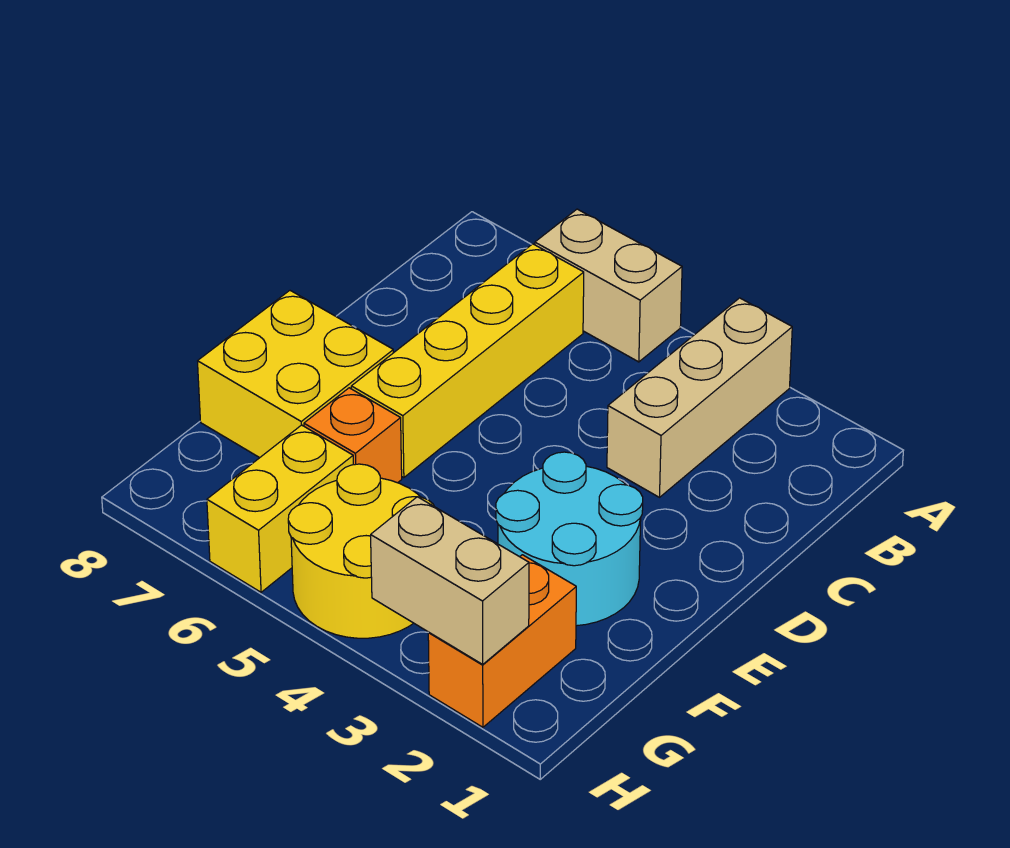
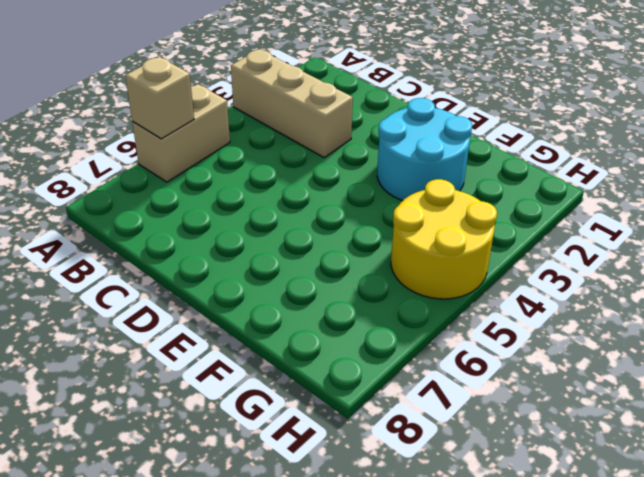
tan brick A6 level 2 -> none
none -> yellow brick B6:E6 level 1
none -> yellow brick E7:F8 level 1

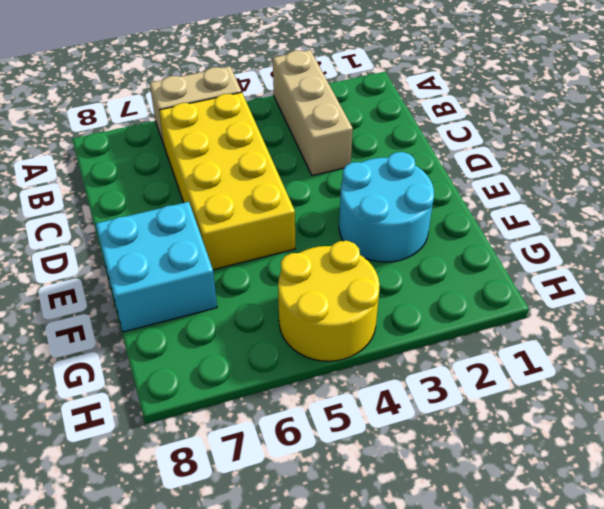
yellow brick B5:E6 level 1 -> yellow brick B6:E6 level 1
cyan brick E7:F8 level 1 -> yellow brick E7:F8 level 1
none -> orange brick F6 level 1
none -> orange brick G2:H2 level 1

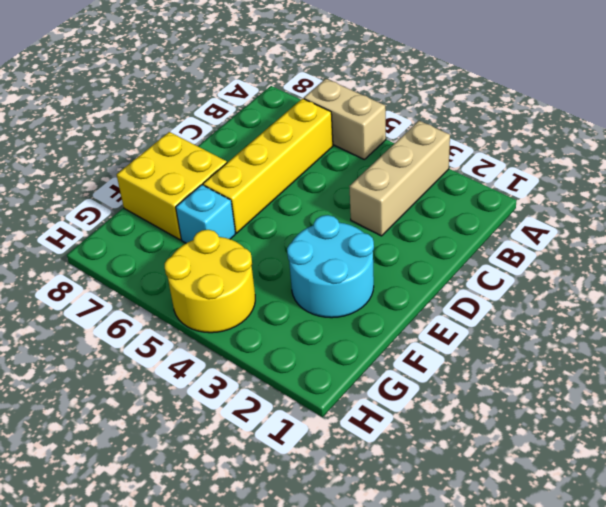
cyan brick F6 level 1 -> orange brick F6 level 1
none -> orange brick G2:H2 level 1
none -> yellow brick G6:H6 level 1

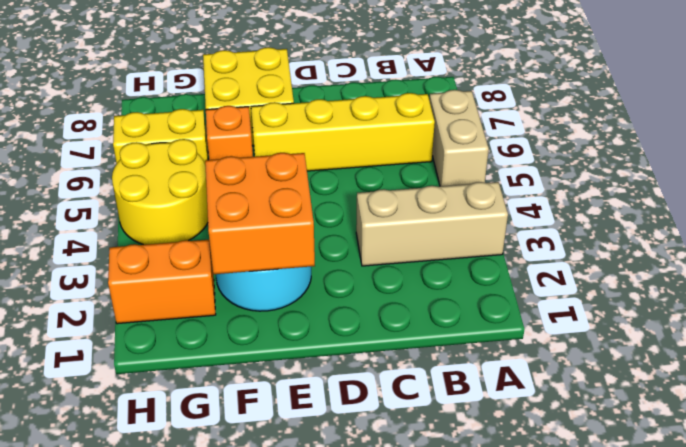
orange brick E2:F3 level 2 -> none
none -> tan brick H2:H3 level 2

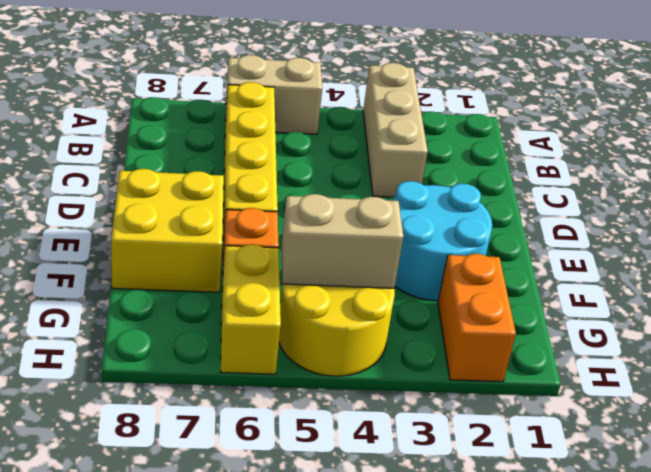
tan brick G4:G5 level 2 -> tan brick H2:H3 level 2

